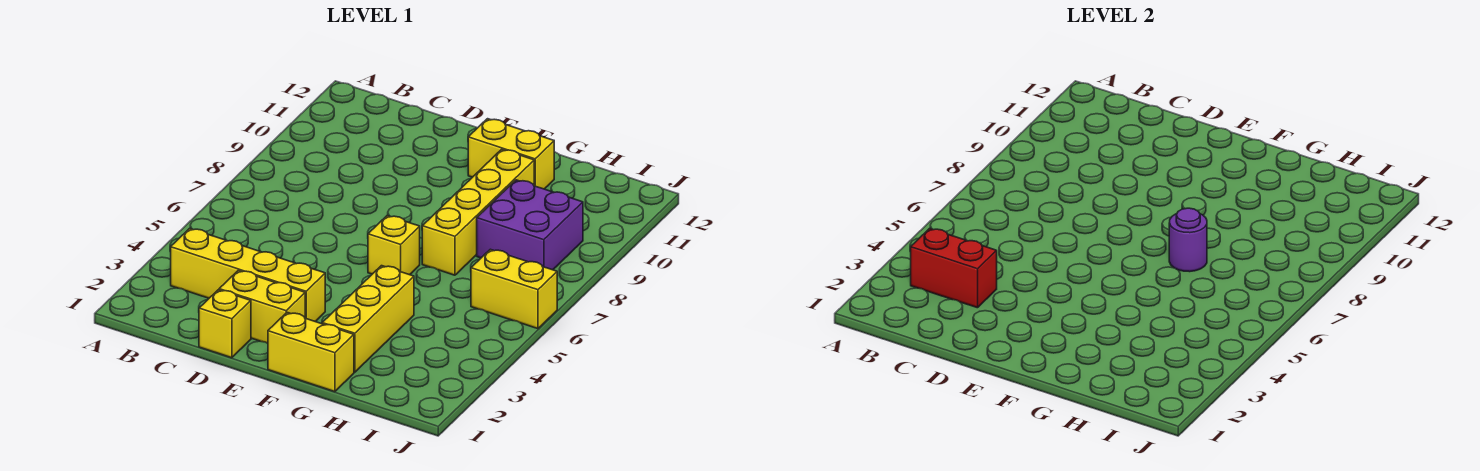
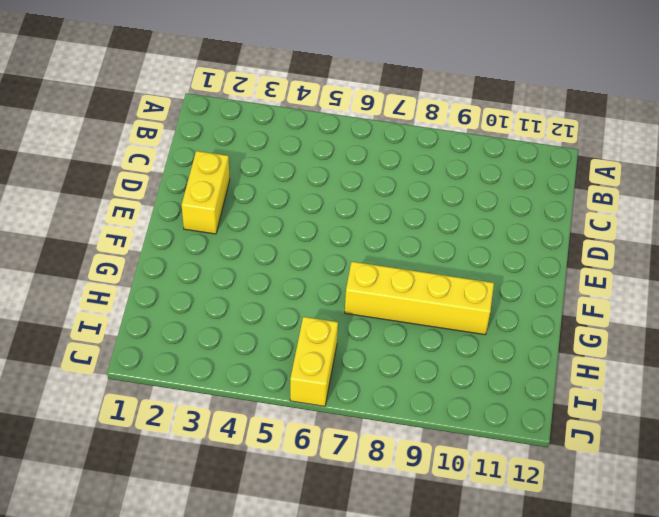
none -> yellow brick B3:E3 level 1
none -> yellow brick D1 level 1
none -> yellow brick F1:G1 level 1

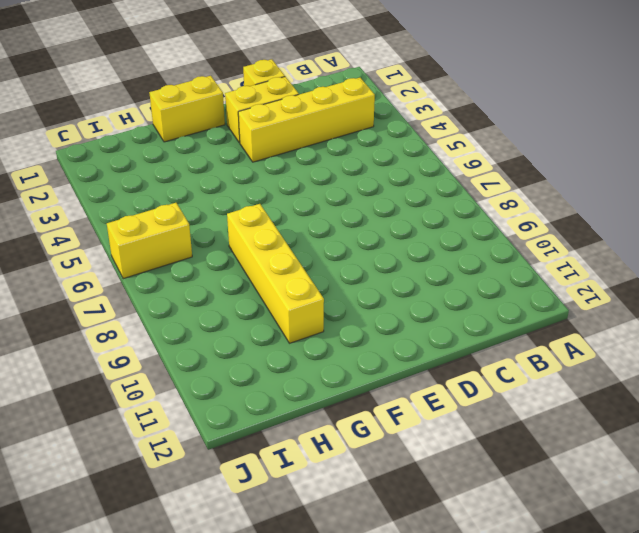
none -> yellow brick F6 level 1
none -> yellow brick F11:G11 level 1
none -> yellow brick G2:G4 level 1

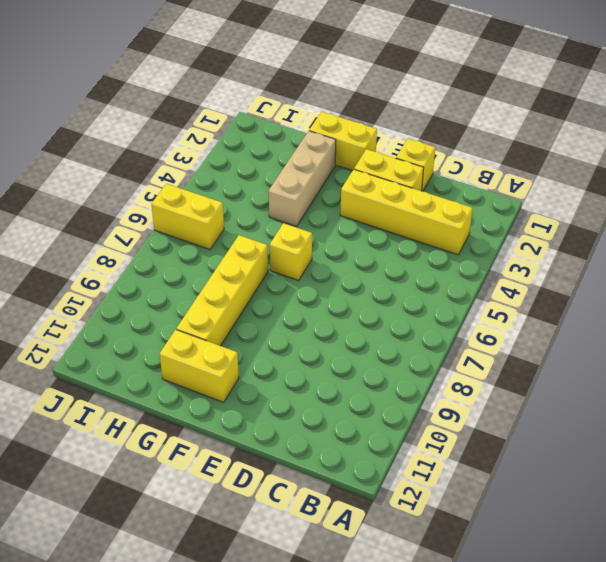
tan brick G2:G4 level 1 -> yellow brick G2:G4 level 1
none -> purple brick H8:I9 level 1
none -> red brick B3:C3 level 2
none -> purple round brick G7 level 2

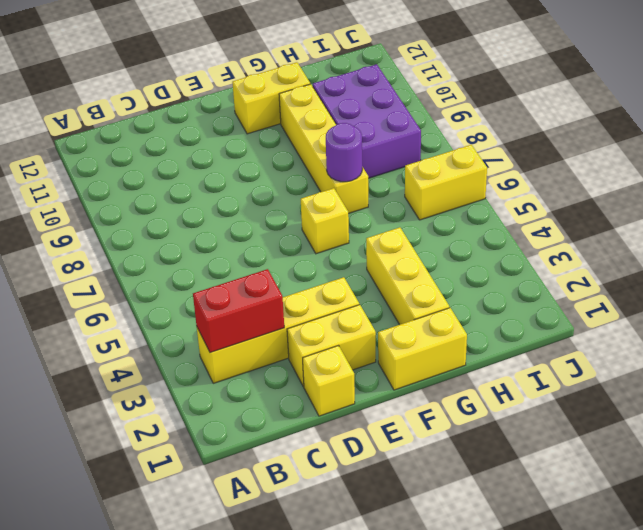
purple brick H8:I10 level 1 -> purple brick H8:I9 level 1

